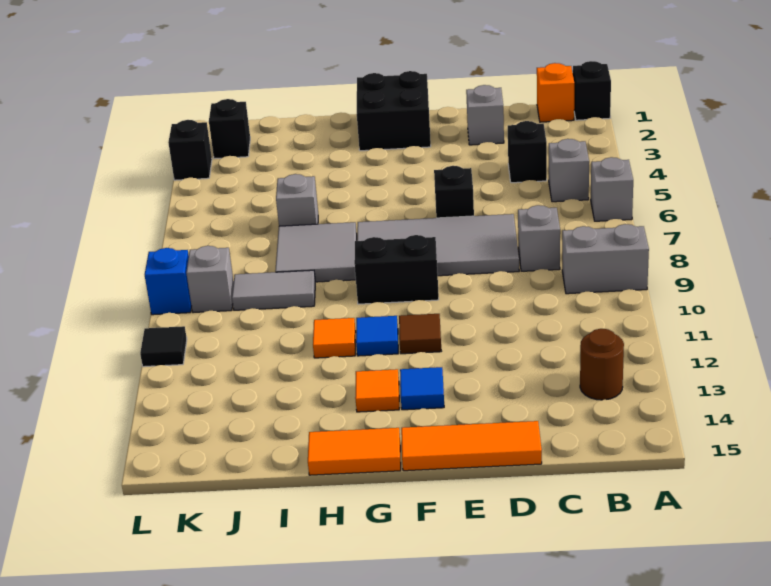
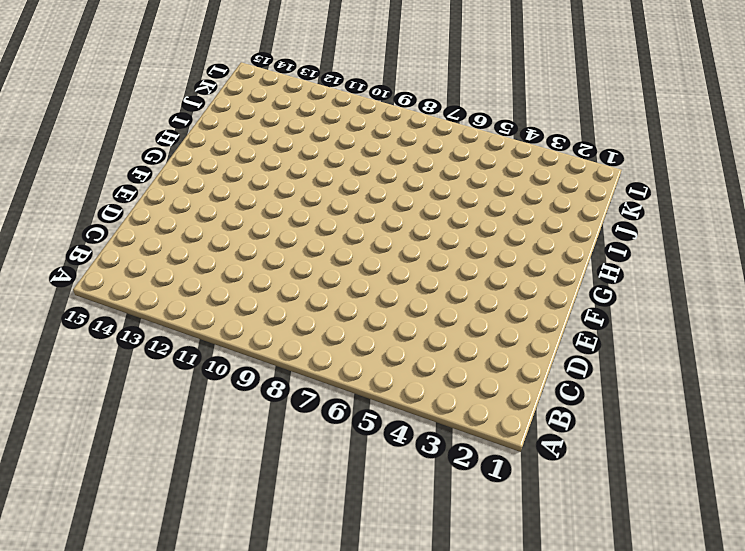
none -> black brick A1 level 1
none -> grey brick A6 level 1
none -> grey brick A9:B9 level 1

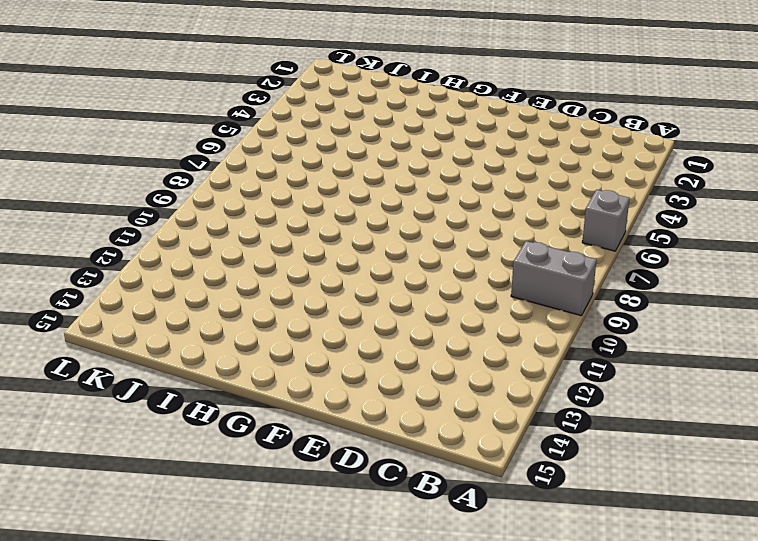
none -> black brick A1 level 1
none -> orange brick B1 level 1
none -> grey brick B5 level 1

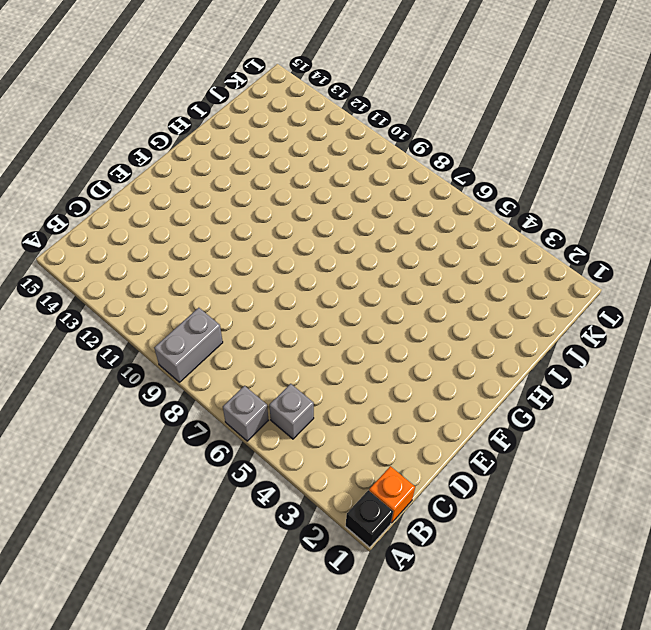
none -> brown round brick B13 level 1
none -> black brick C4 level 1
none -> grey brick C8 level 1

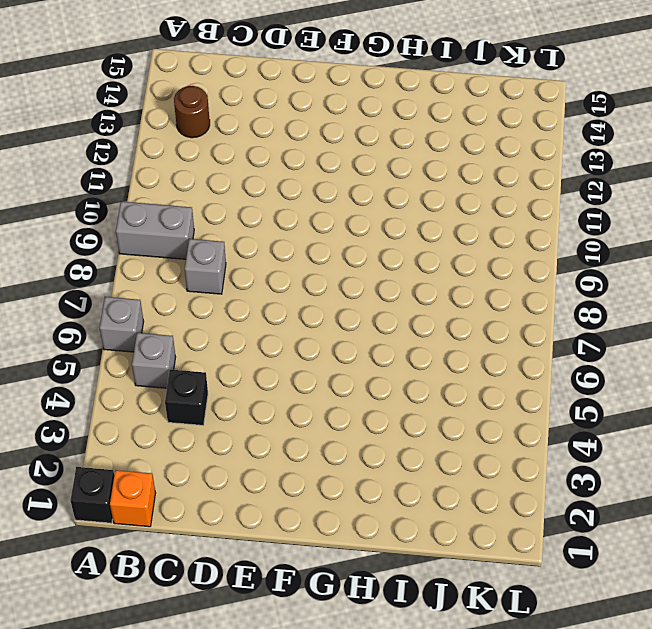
none -> grey brick D2 level 1
none -> grey tile D7:G8 level 1
none -> orange tile D15:F15 level 1

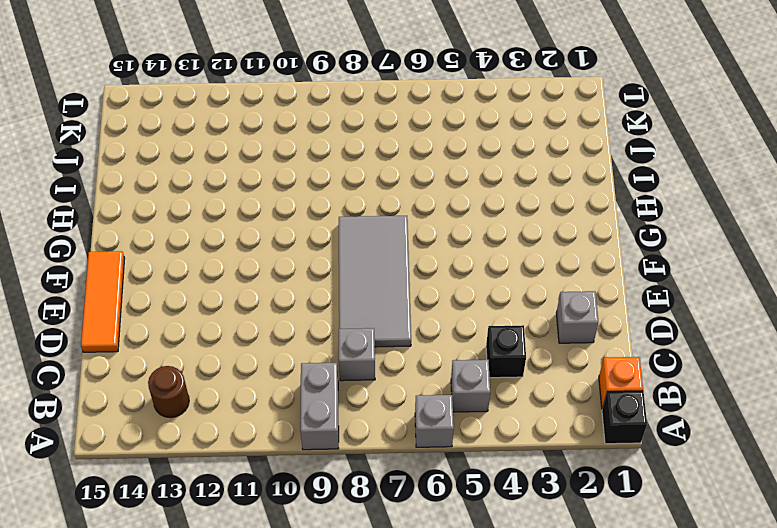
none -> black brick E6 level 1
none -> black brick F1:G2 level 1
none -> black brick F9:G9 level 1

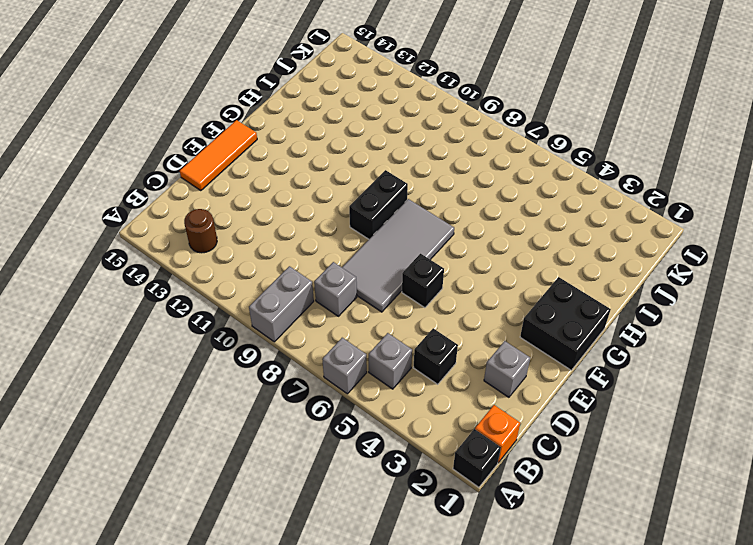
none -> brown tile F11 level 1
none -> blue tile F13 level 1
none -> blue tile G11 level 1

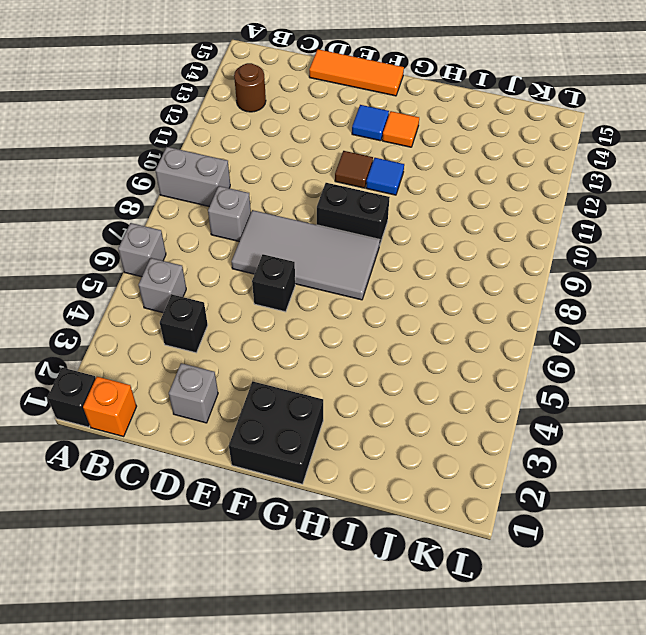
none -> orange tile G15:H15 level 1
none -> grey tile H7:I8 level 1
none -> orange tile H11 level 1

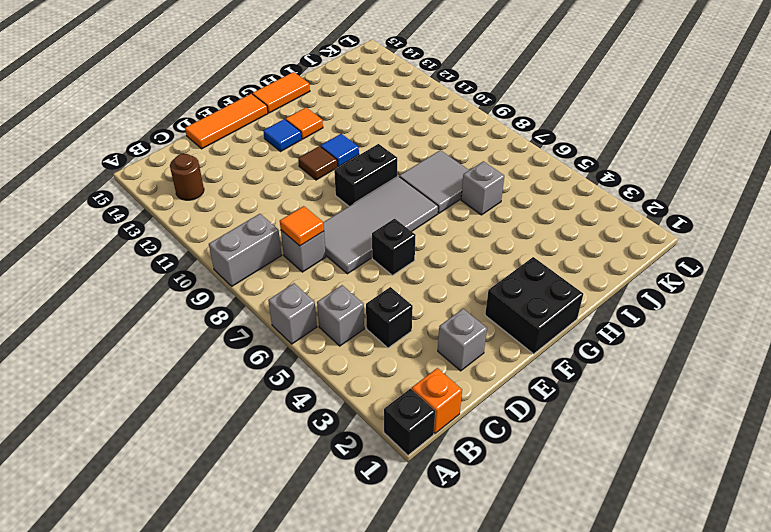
orange tile C8 level 2 -> orange tile H11 level 1
none -> grey tile I9:J9 level 1
none -> black brick K2 level 1
none -> grey brick K9 level 1

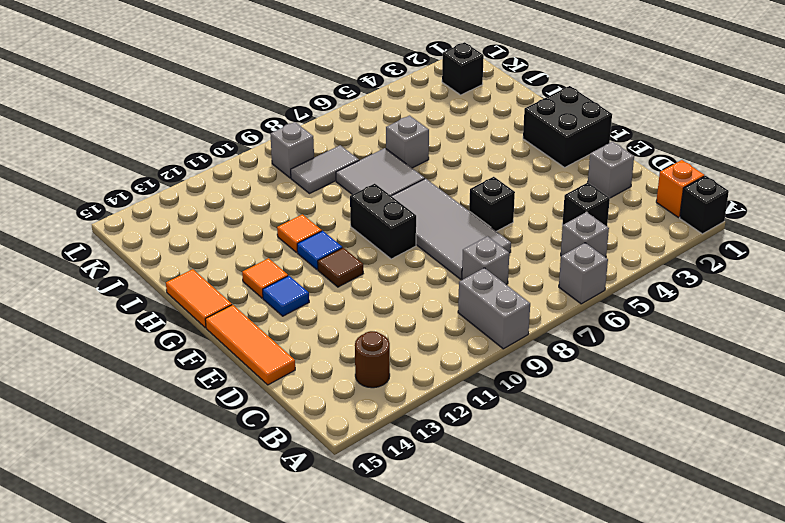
grey tile J8:J9 level 1 -> grey tile I9:J9 level 1
none -> black brick L3 level 1
none -> blue brick L9 level 1
none -> black tile L11 level 1

